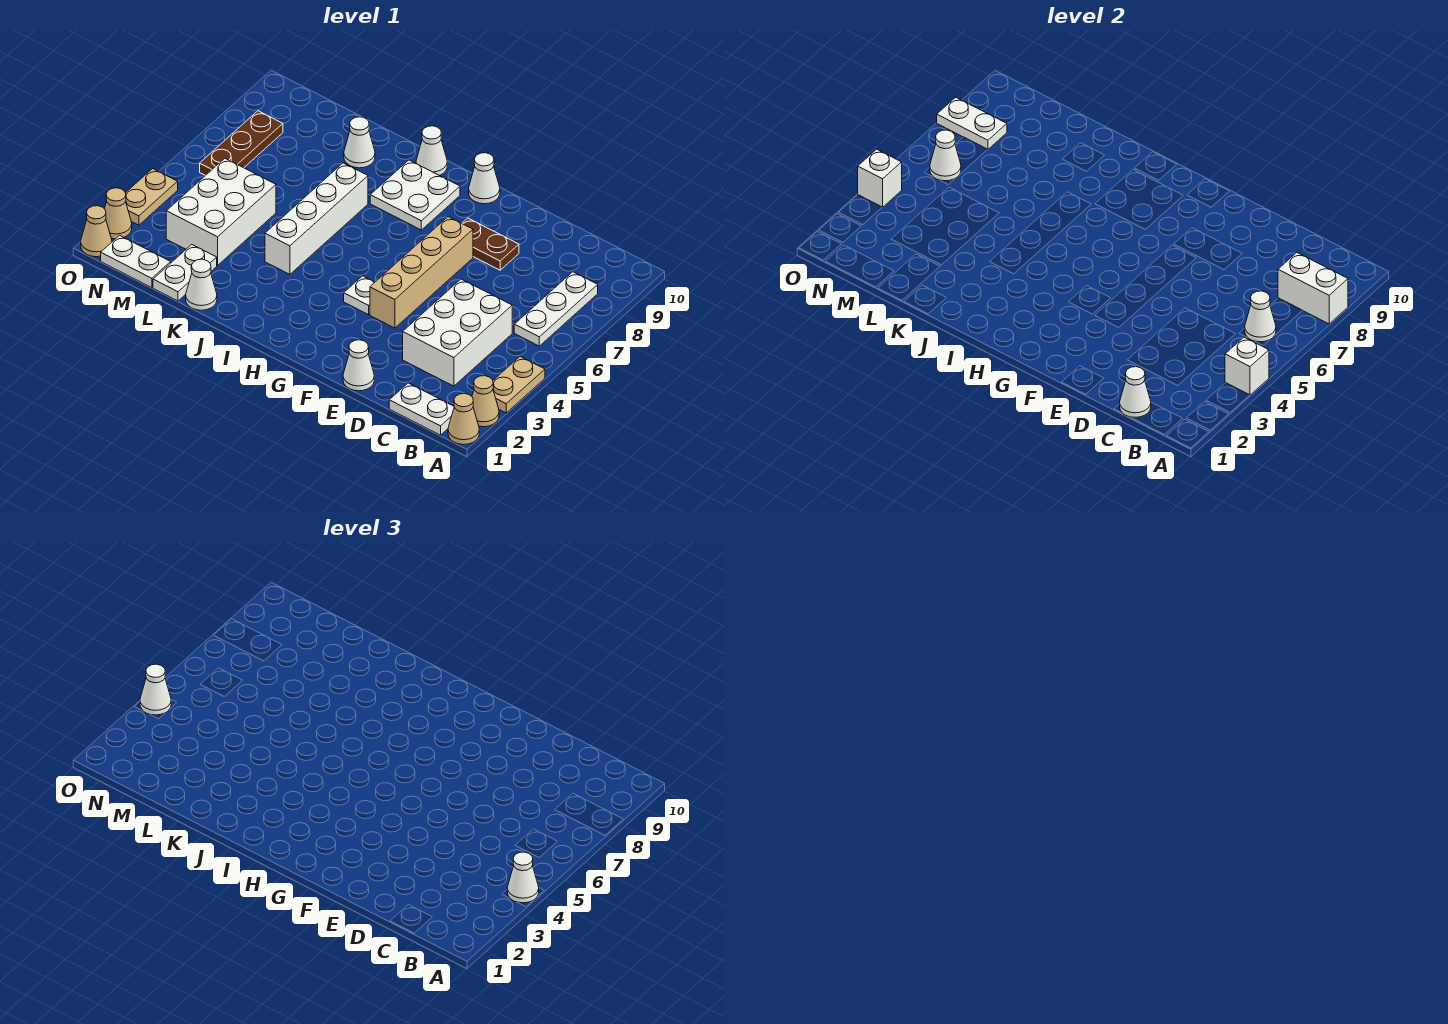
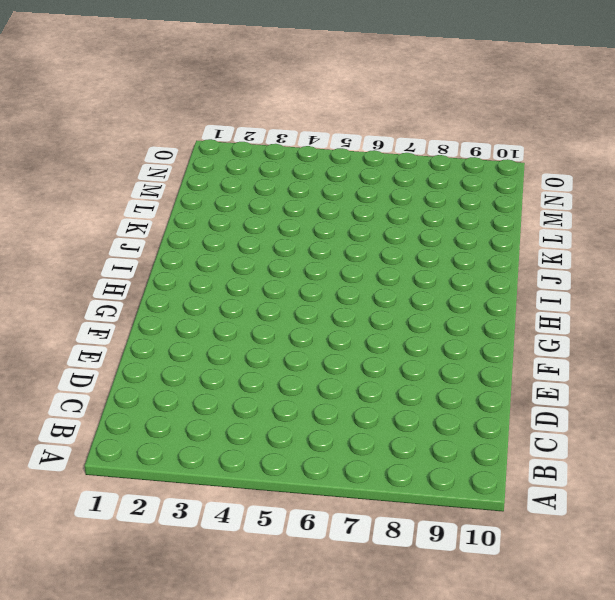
none -> tan cone A1 level 1
none -> tan cone A2 level 1
none -> tan plate A3:A4 level 1
none -> white plate B1:C1 level 1

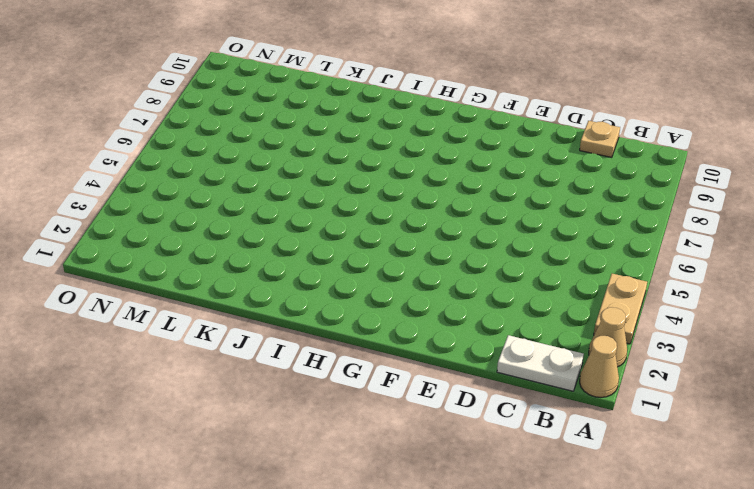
tan plate C10 level 1 -> none
none -> white plate B6:B8 level 1
none -> white brick C3:D5 level 1
none -> white cone E1 level 1
none -> brown plate E8:F8 level 1

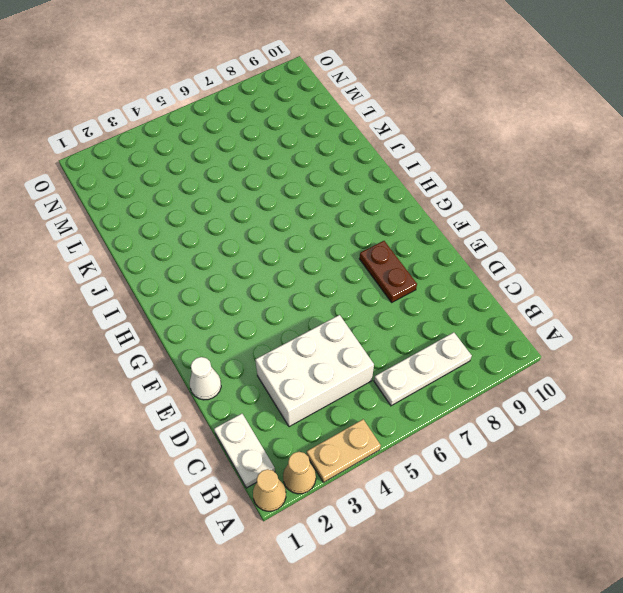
none -> tan brick F4:F7 level 1
none -> white plate G4 level 1
none -> white cone G10 level 1
none -> white plate H8:I9 level 1

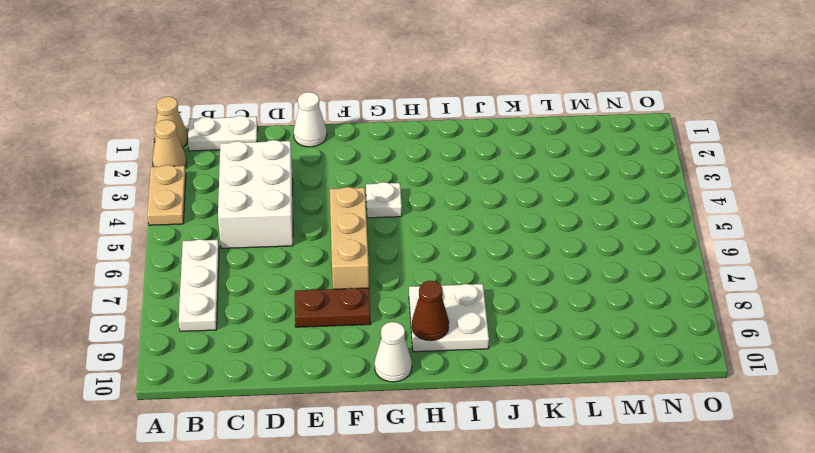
tan brick F5:F7 level 1 -> tan brick F4:F7 level 1
brown cone H9 level 2 -> none
none -> white cone I10 level 1
none -> white brick J4:J7 level 1
none -> white cone K1 level 1
none -> white cone K9 level 1

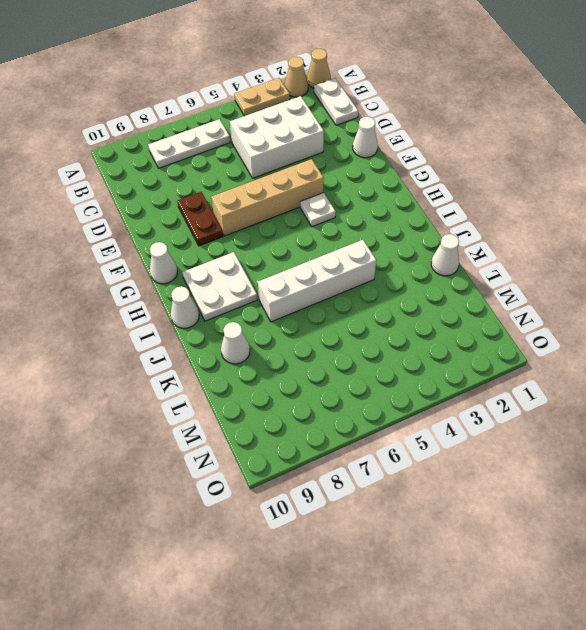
none -> white plate L1:L2 level 1
none -> white brick L3:M5 level 1
none -> white plate M1:N1 level 1
none -> brown plate N6:N8 level 1

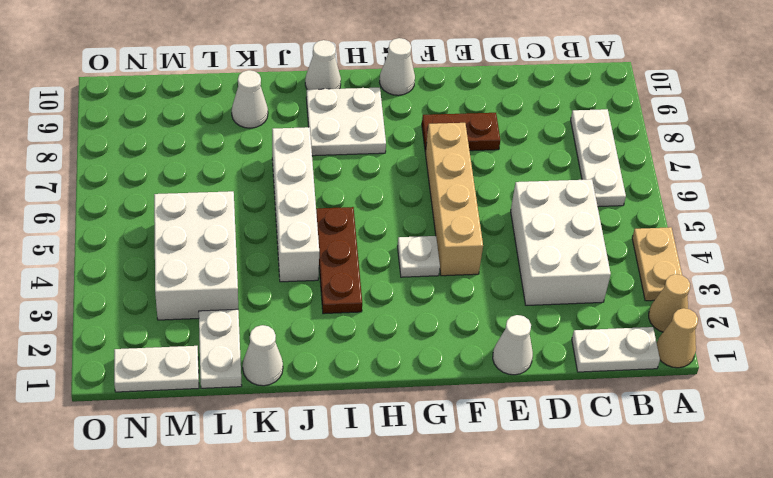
brown plate I3:I5 level 1 -> brown plate N6:N8 level 1
none -> tan cone O1 level 1
none -> tan cone O2 level 1
none -> tan plate O3:O4 level 1
none -> white brick A4 level 2

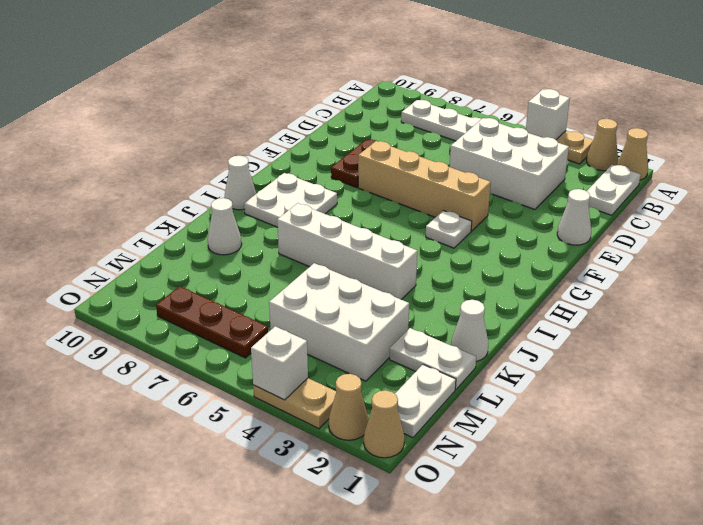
none -> white cone G10 level 1
none -> white brick A8:B8 level 2
none -> white cone B6 level 2
none -> white cone C1 level 2

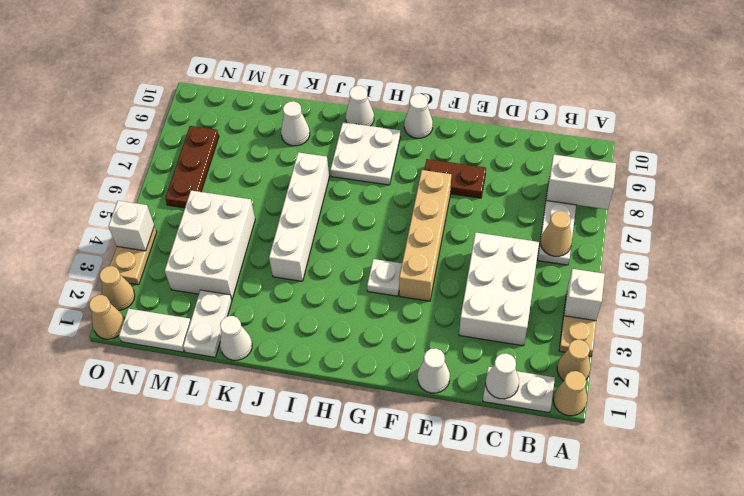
tan cone B6 level 2 -> white cone B6 level 2
none -> white cone N6 level 2
none -> white plate N8:O8 level 2
none -> white cone A4 level 3
none -> white cone O4 level 3

